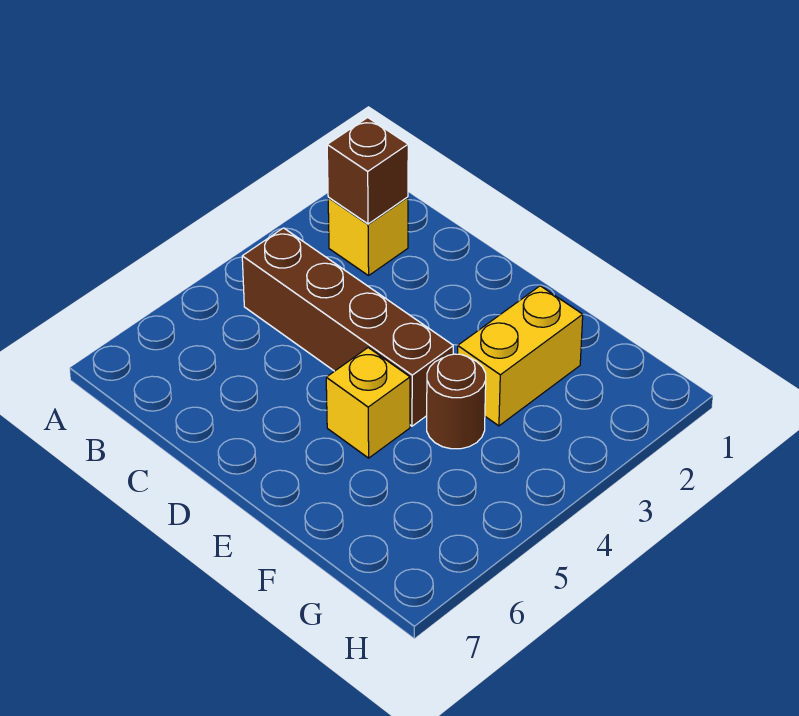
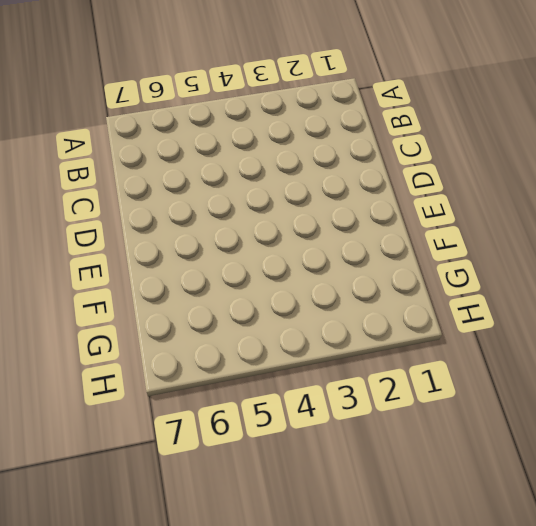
none -> yellow brick B2 level 1
none -> brown brick B4:E4 level 1

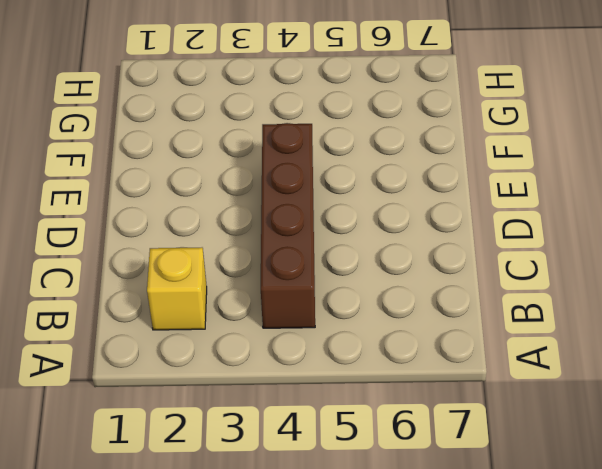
none -> yellow brick E5 level 1
none -> yellow brick F2:F3 level 1

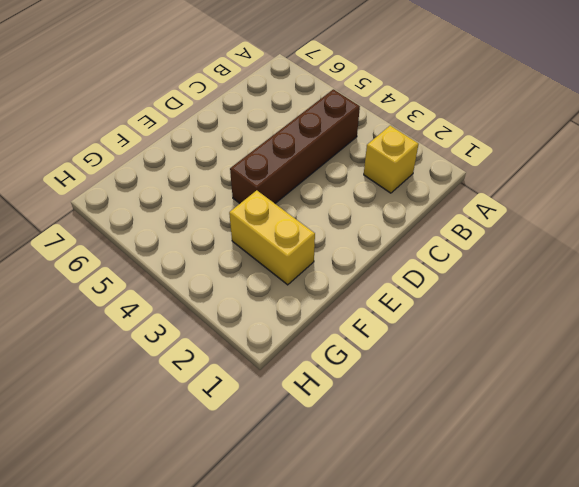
none -> yellow brick E5 level 1
none -> brown round brick F4 level 1

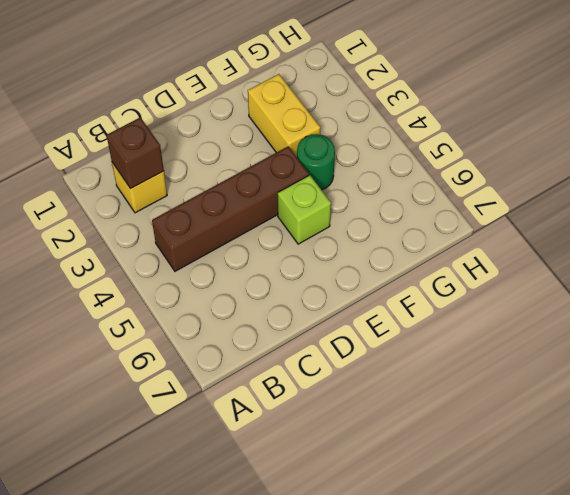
lime brick E5 level 1 -> yellow brick E5 level 1
green round brick F4 level 1 -> brown round brick F4 level 1

